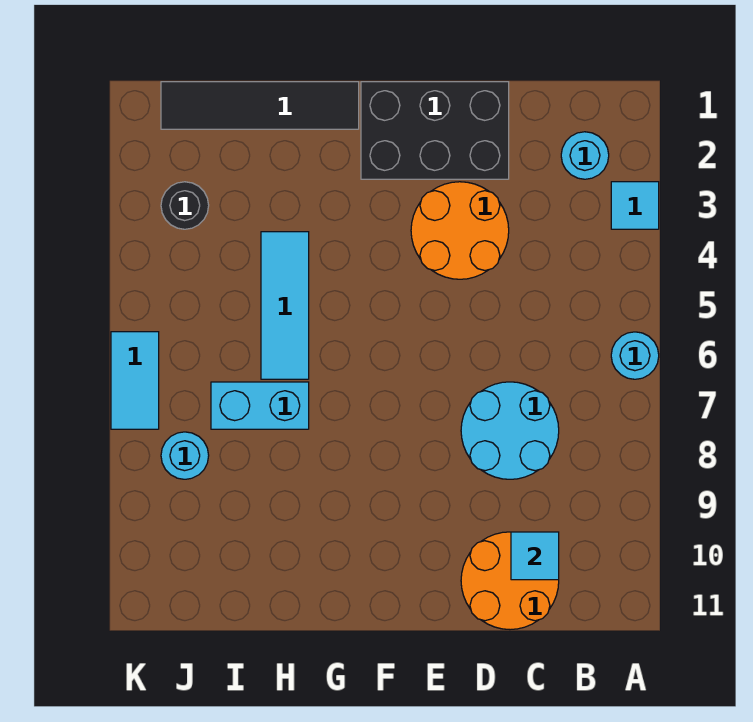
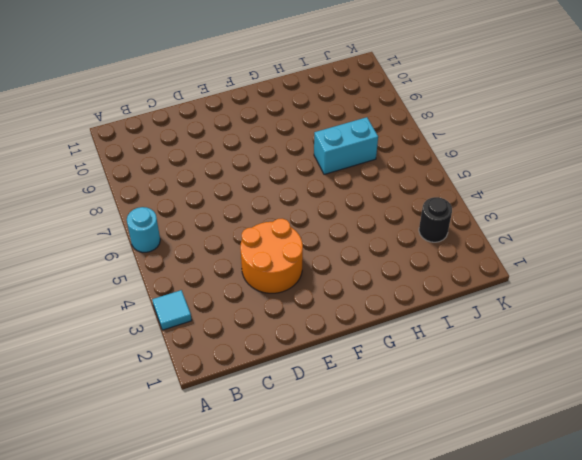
none -> cyan round brick B2 level 1
none -> cyan round brick C7:D8 level 1
none -> orange round brick C10:D11 level 1

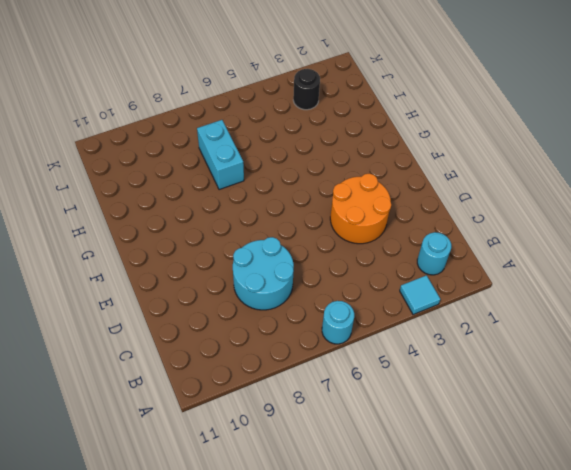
none -> orange round brick C10:D11 level 1
none -> black brick D1:F2 level 1
none -> black tile G1:J1 level 1

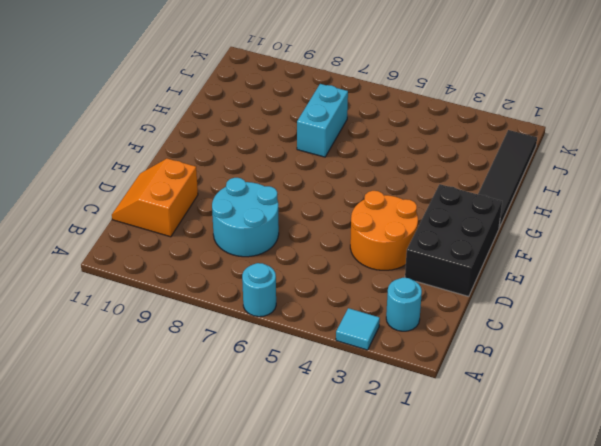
orange slope C10:D11 level 1 top 10 -> orange round brick C10:D11 level 1
none -> cyan tile H4:H6 level 1
none -> black round brick J3 level 1
none -> cyan round brick J8 level 1

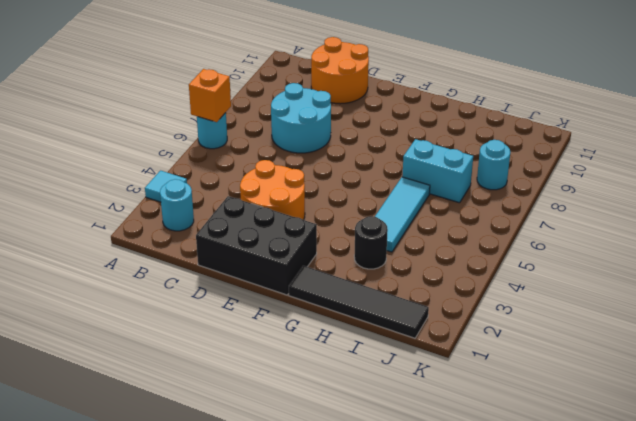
orange brick A6 level 2 -> none
black round brick H3 level 1 -> black round brick J3 level 1
none -> cyan tile K6:K7 level 1
none -> cyan tile C10 level 2

